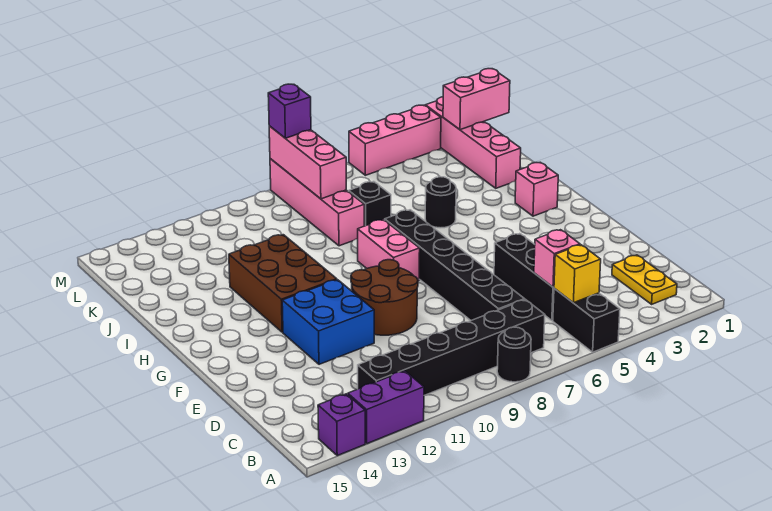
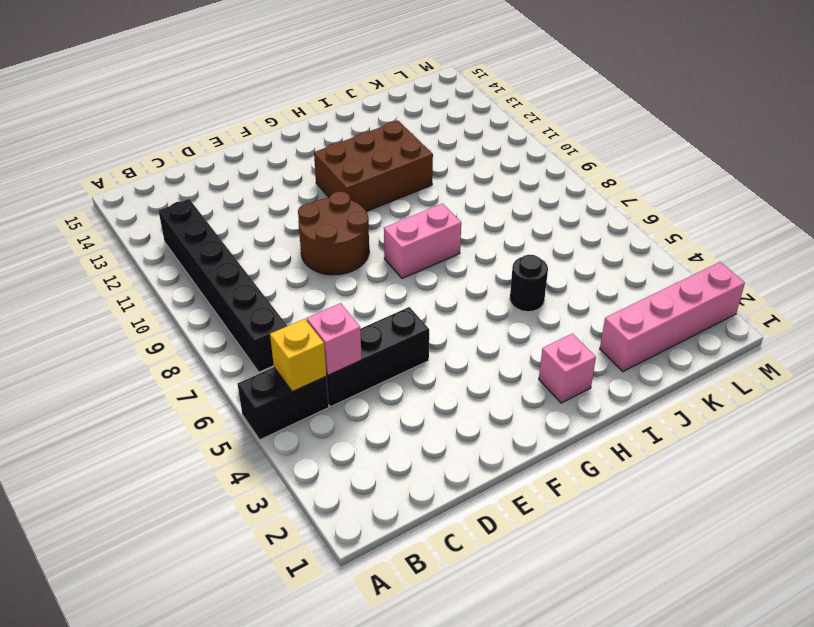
none -> black round brick A8 level 1
none -> purple brick A12:A13 level 1
none -> purple brick A14 level 1

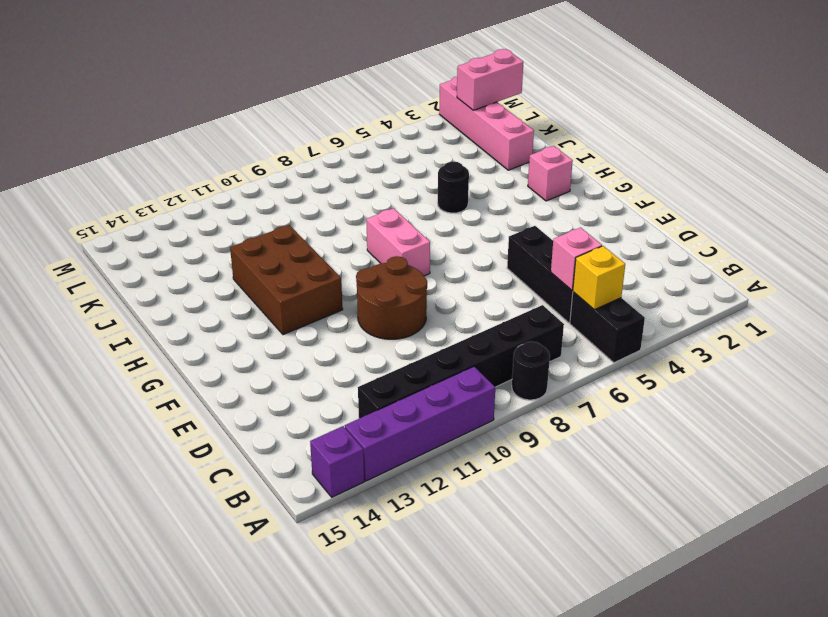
purple brick A10:A13 level 1 -> purple brick A12:A13 level 1
none -> yellow plate B2:C2 level 1
none -> black brick C7:H7 level 1
none -> blue brick E11:F12 level 1

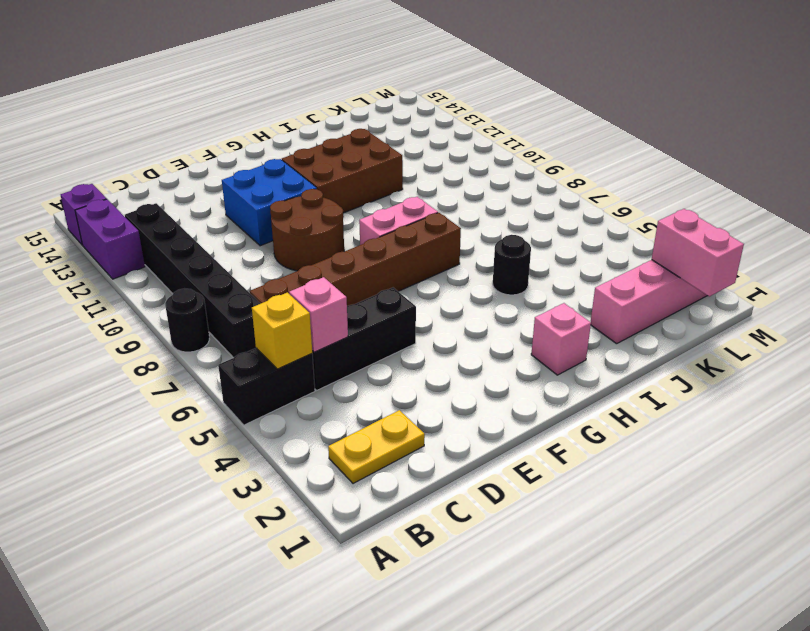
brown brick C7:H7 level 1 -> black brick C7:H7 level 1
none -> black brick J7 level 1
none -> pink brick J8:M8 level 1
none -> pink brick M3:M5 level 1

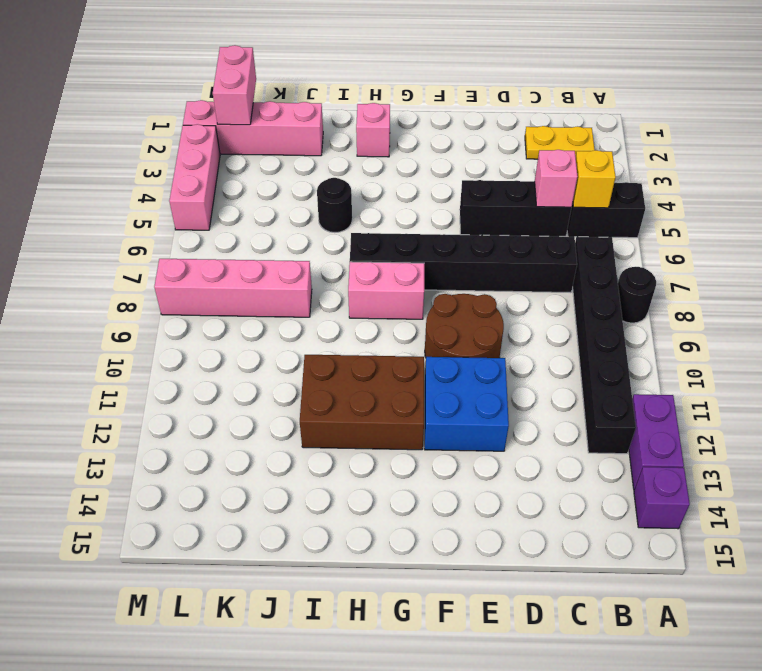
none -> black brick J7 level 1
none -> pink brick K8:M8 level 2
none -> purple brick M8 level 3

